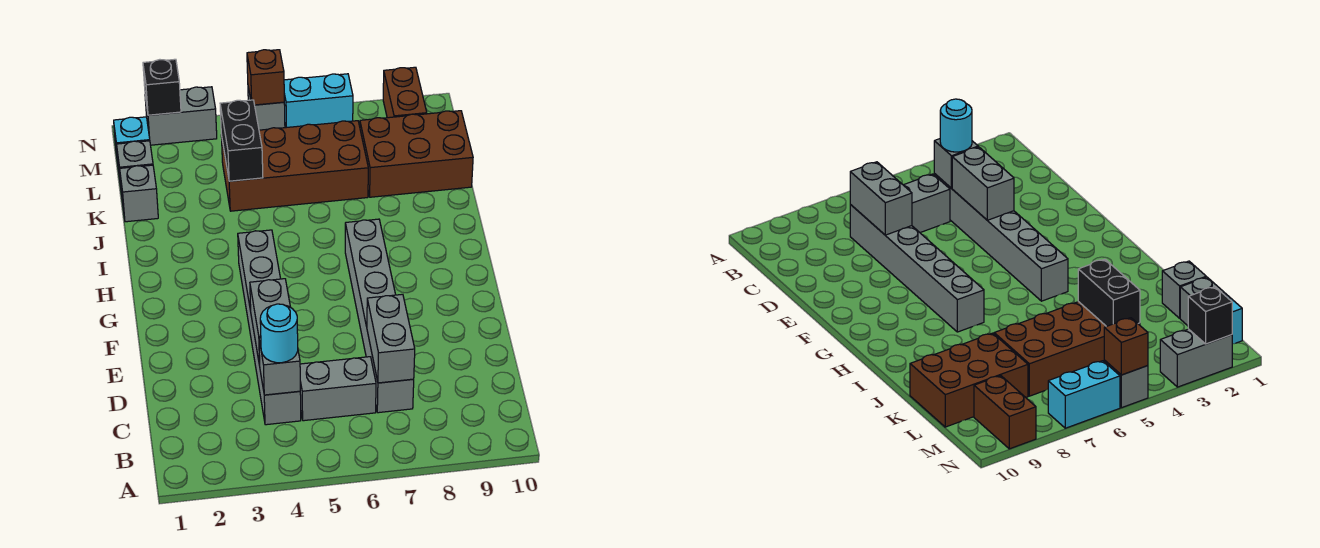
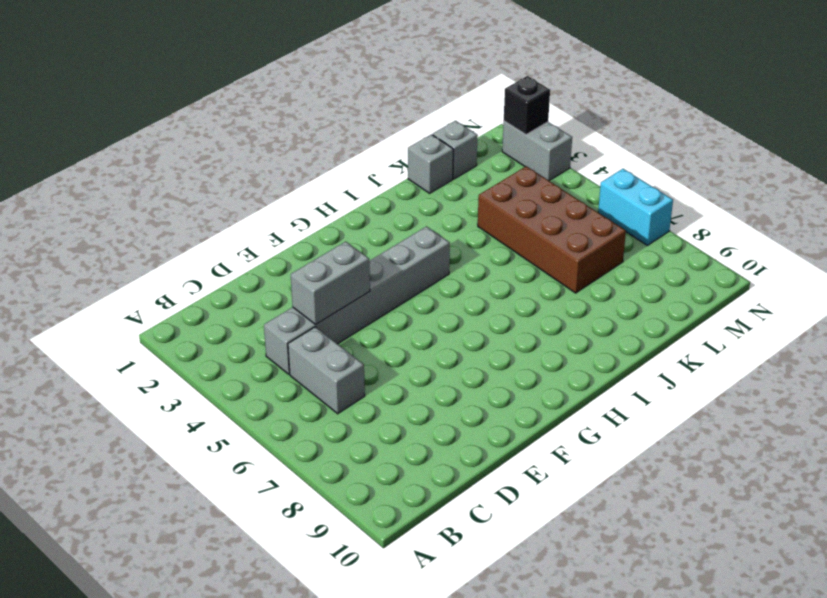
none -> grey brick C7:H7 level 1
none -> brown brick K8:L10 level 1
none -> cyan brick M1 level 1

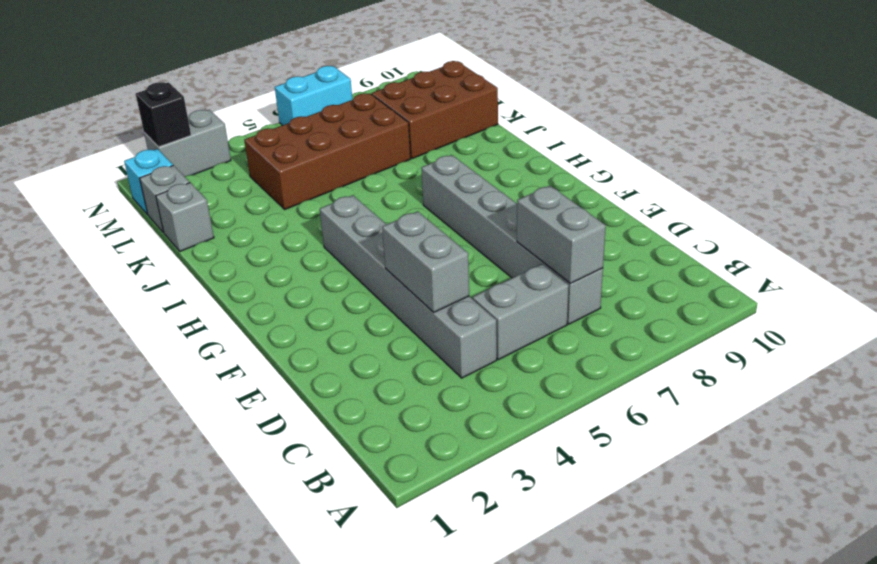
none -> brown brick M9:N9 level 1
none -> grey brick N5 level 1
none -> grey brick C4 level 2

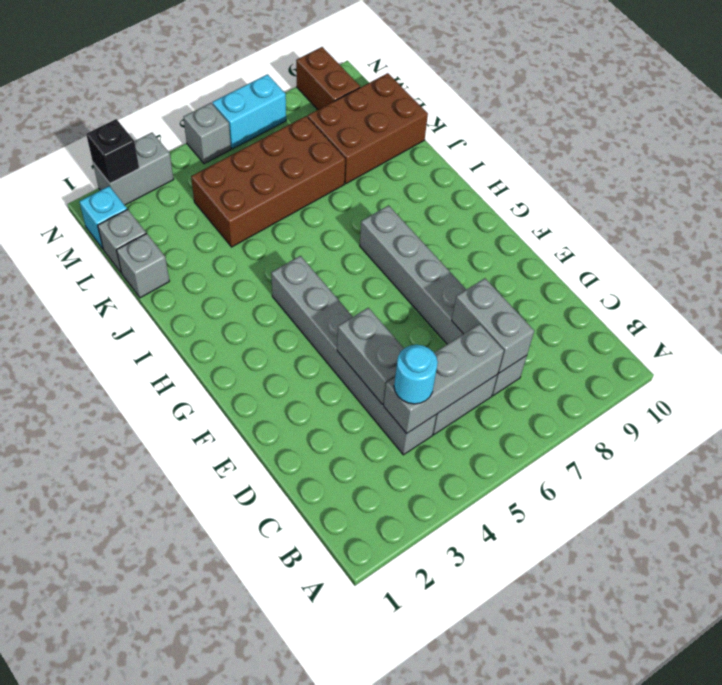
grey brick C4:C6 level 2 -> grey brick C4 level 2
none -> black brick K4:L4 level 2
none -> brown brick N5 level 2

